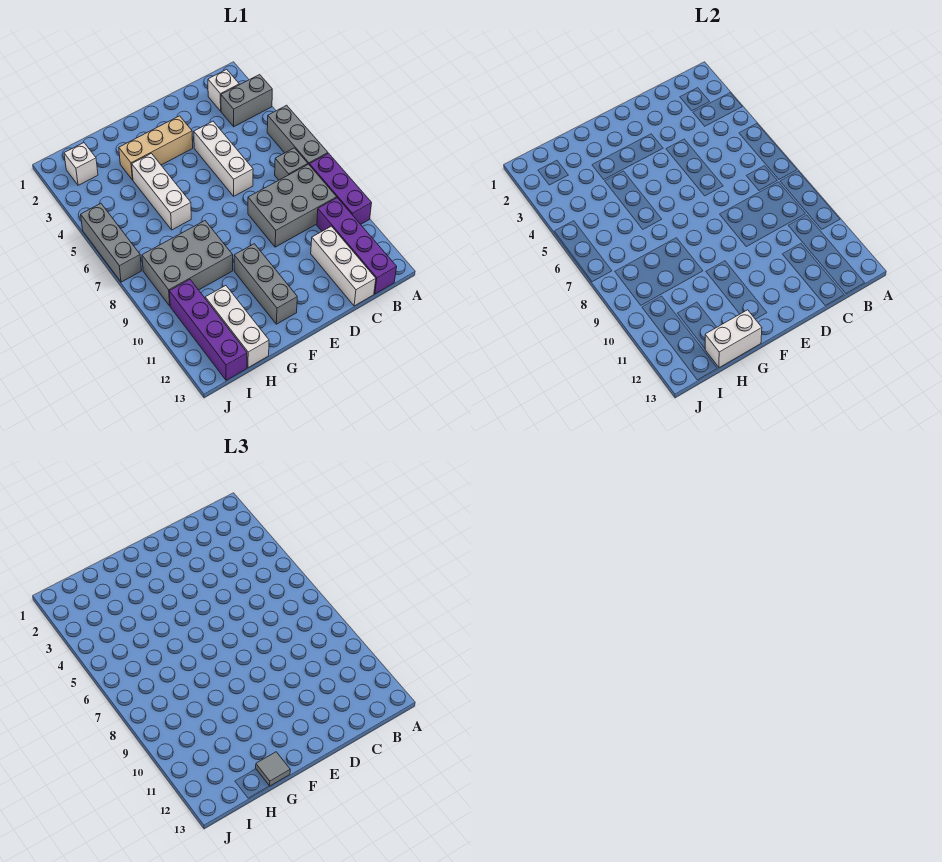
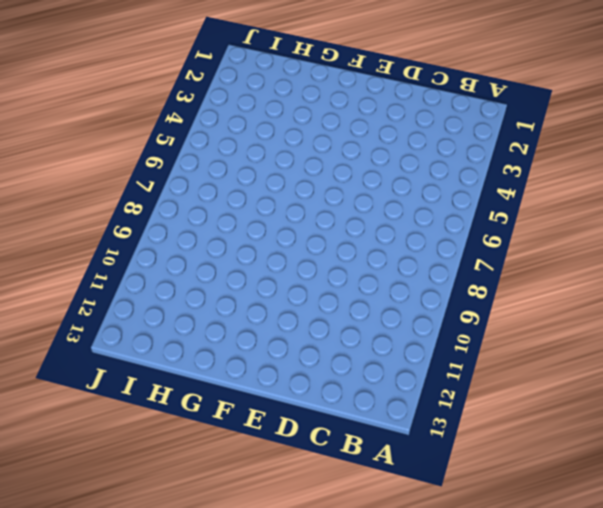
none -> grey brick A3:B3 level 1
none -> grey brick A5:A7 level 1
none -> purple brick A8:A10 level 1

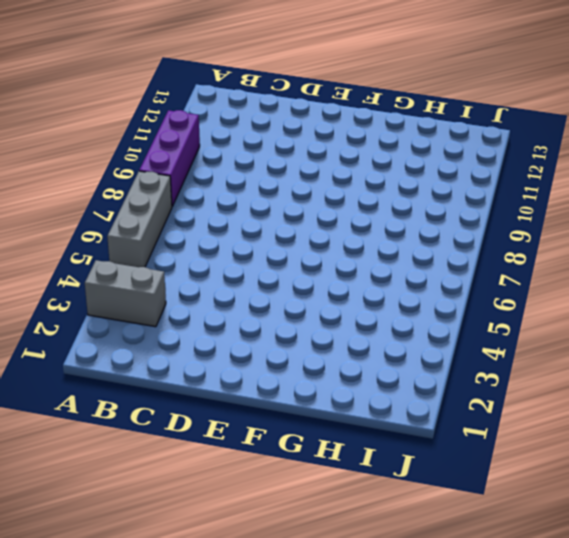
none -> white brick B2 level 1
none -> grey brick B7 level 1
none -> grey brick B8:D9 level 1

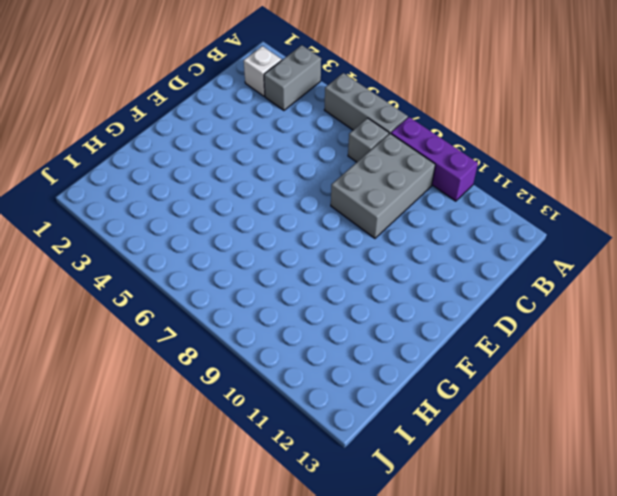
none -> purple brick B10:B13 level 1
none -> white brick C11:C13 level 1
none -> white brick D4:D6 level 1

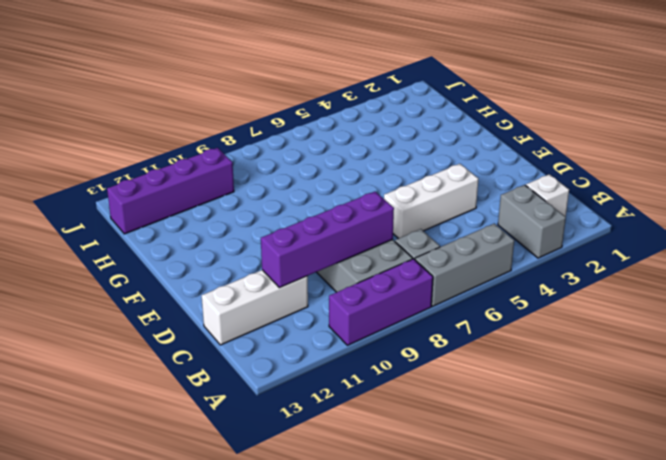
purple brick C8:C11 level 2 -> purple brick B10:B13 level 1
none -> tan brick E3:G3 level 1
none -> grey brick F10:F12 level 1
none -> white brick G4:G6 level 1

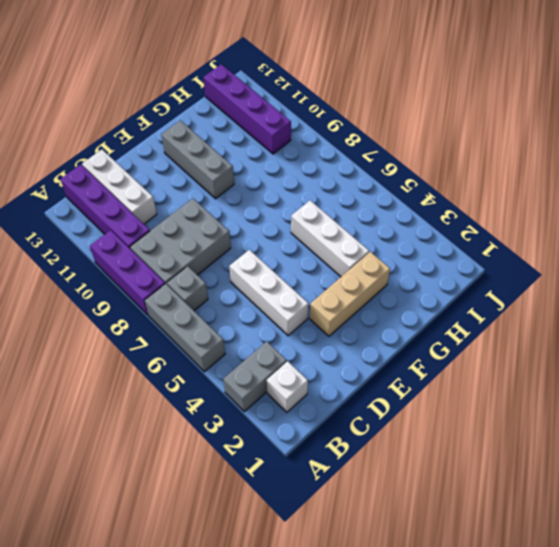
none -> grey brick G8:I9 level 1
none -> white brick H11:H13 level 1
none -> white brick I2 level 1

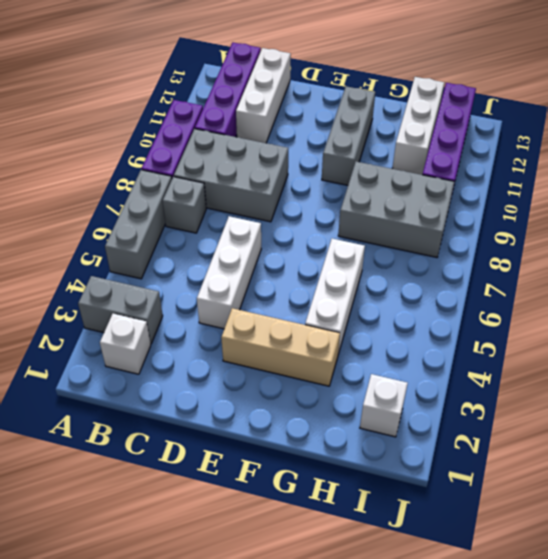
none -> grey brick J5:J7 level 1
none -> white brick G13:H13 level 2
none -> grey tile G13 level 3

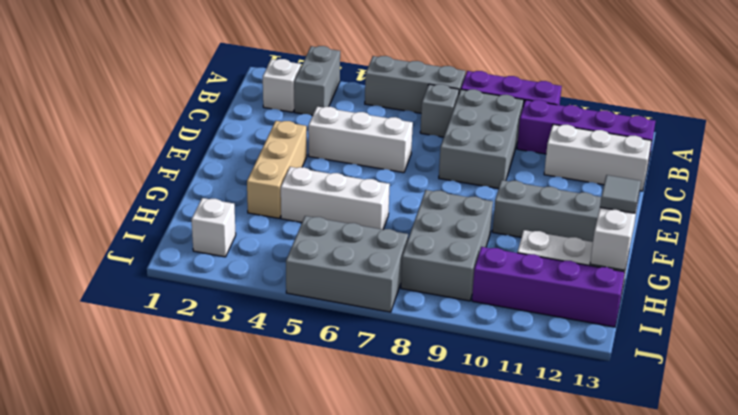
grey brick I5:J7 level 1 -> grey brick J5:J7 level 1

